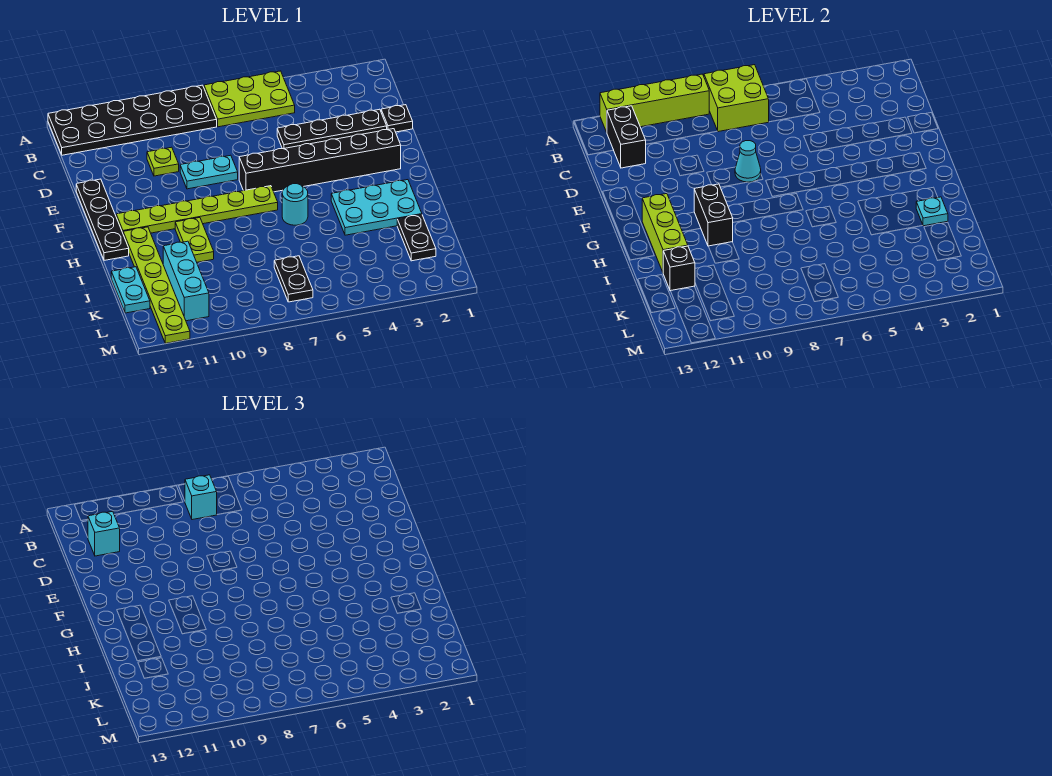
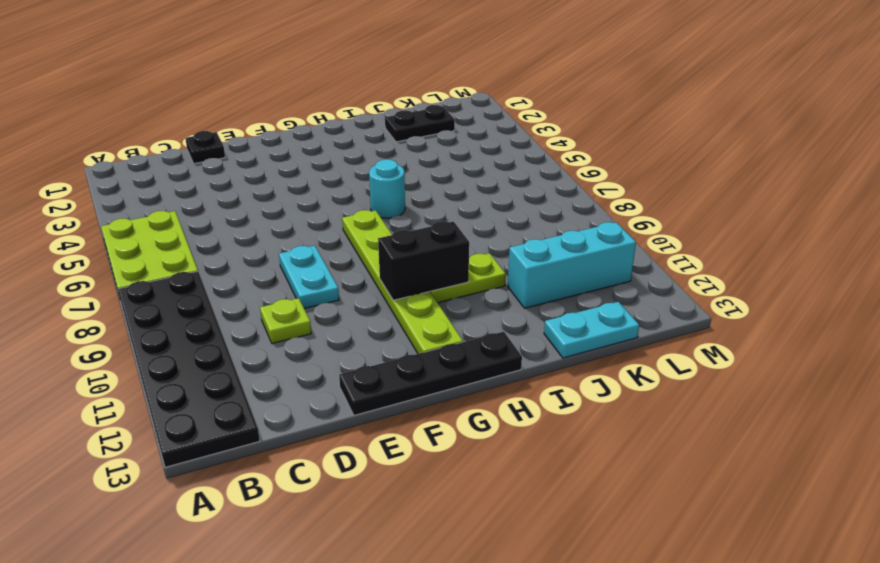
none -> black plate D2:D5 level 1
none -> black brick F2:F7 level 1
none -> cyan plate H2:I4 level 1

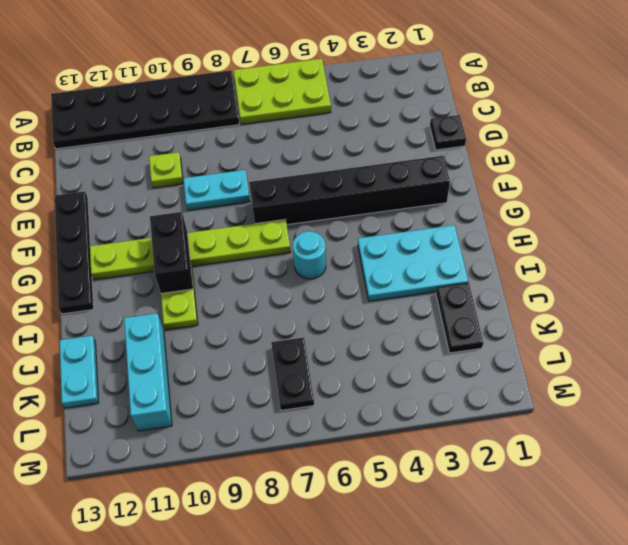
none -> black plate D2:D5 level 1
none -> lime plate H12:M12 level 1
none -> lime brick A7:B8 level 2

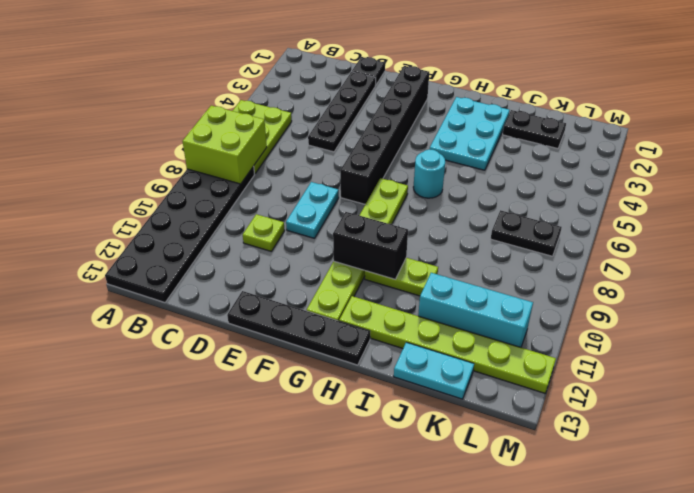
none -> lime brick A9:A12 level 2
none -> black brick B12:C12 level 2
none -> cyan cone E8 level 2

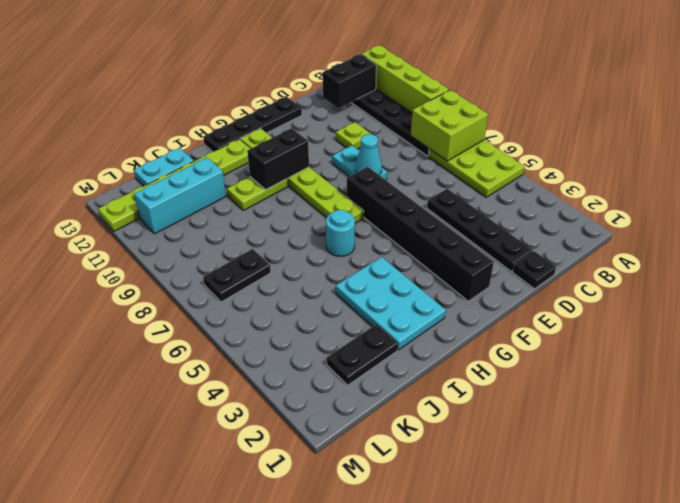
none -> lime brick G12:I12 level 2
none -> cyan plate I2 level 2
none -> black brick J12 level 2

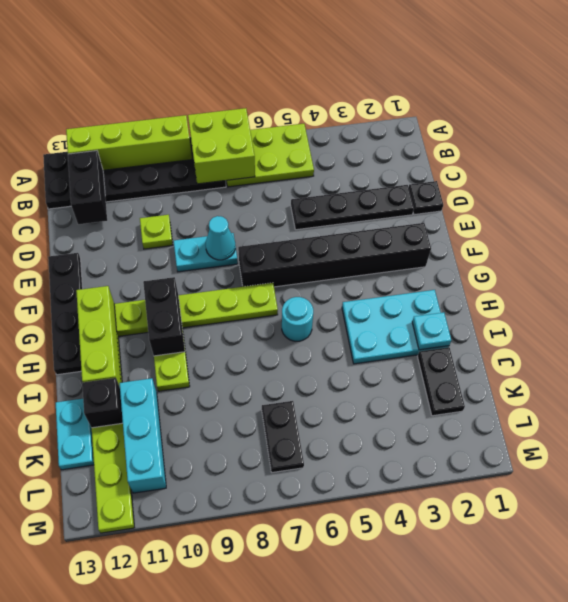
none -> cyan brick B8 level 3
none -> cyan brick C12 level 3

